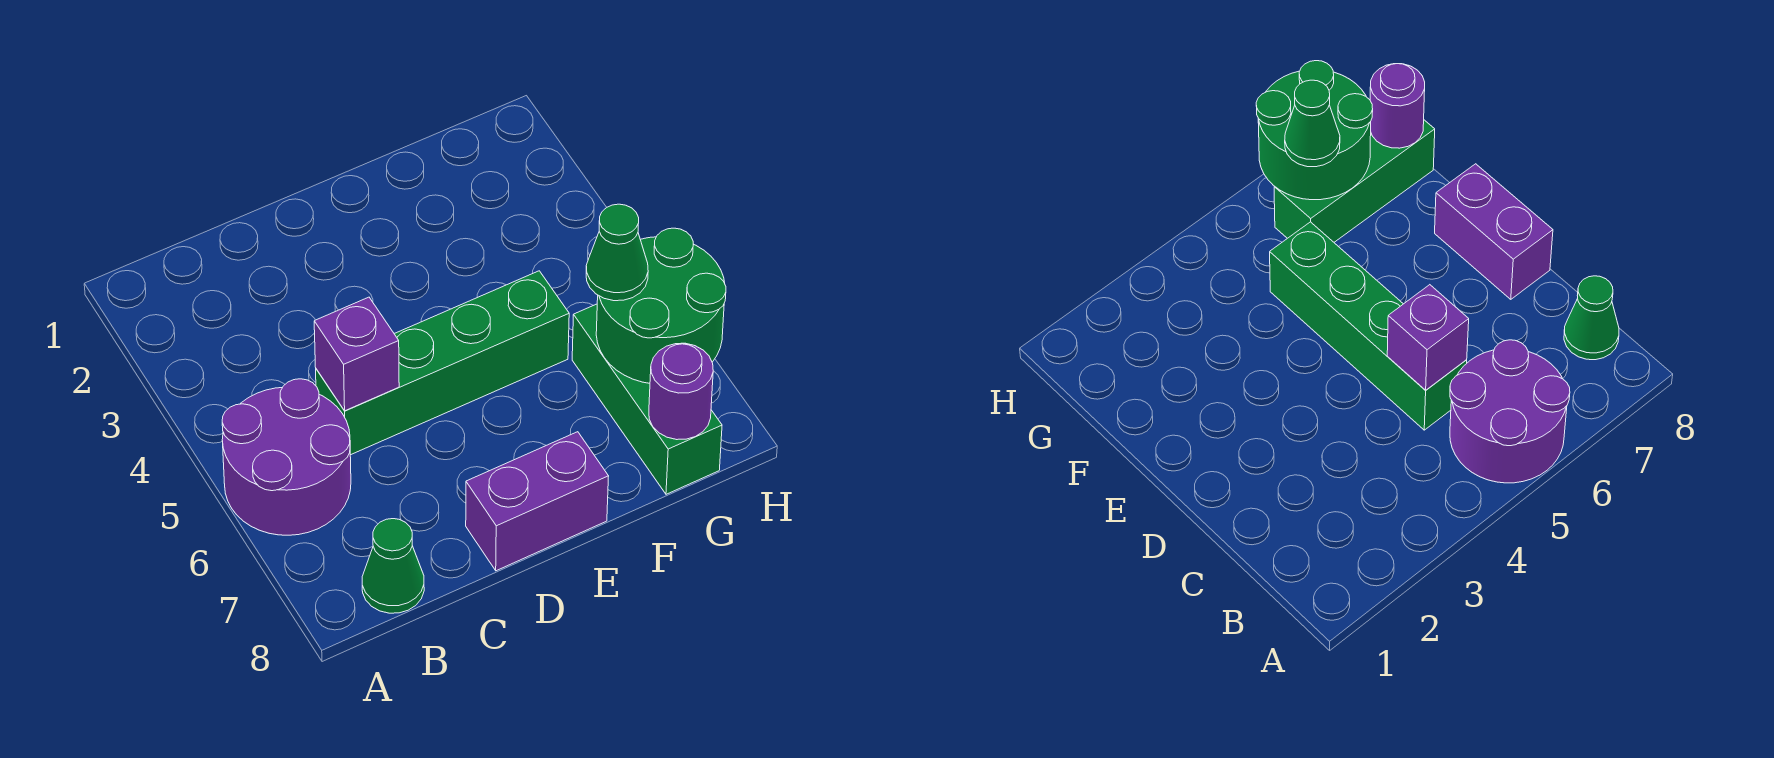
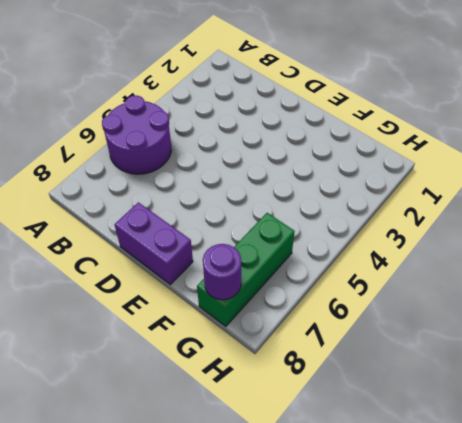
none -> green cone B8 level 1
none -> green brick C5:F5 level 1

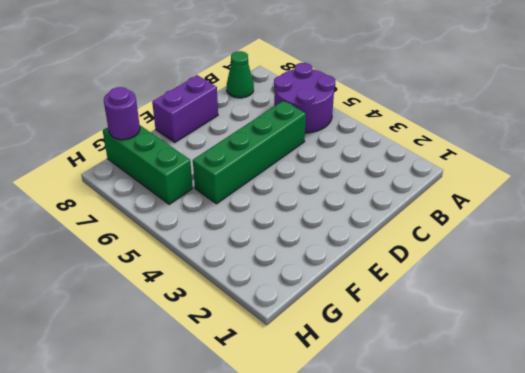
none -> purple brick C5 level 2
none -> green round brick G6:H7 level 2

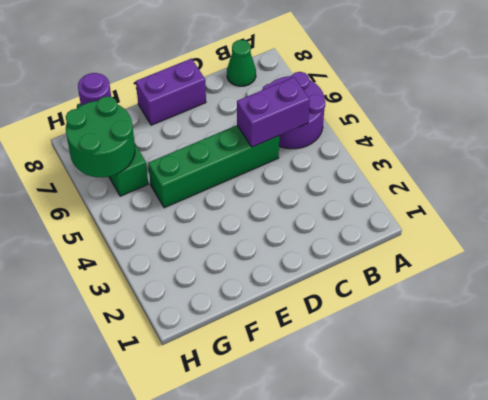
purple brick B5:C5 level 2 -> purple brick C5 level 2
none -> green cone G6 level 3

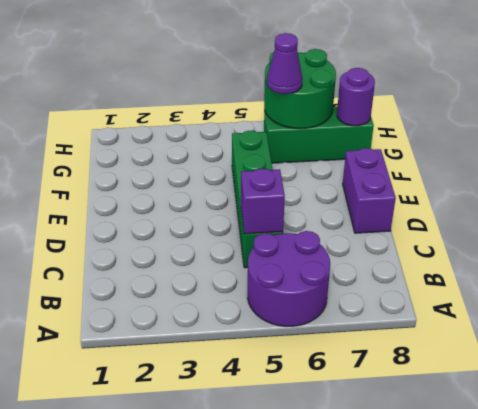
purple cone G6 level 3 -> green cone G6 level 3
none -> green cone B8 level 1

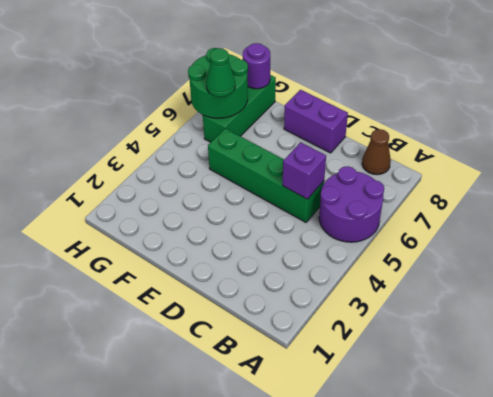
brown cone B8 level 1 -> green cone B8 level 1

